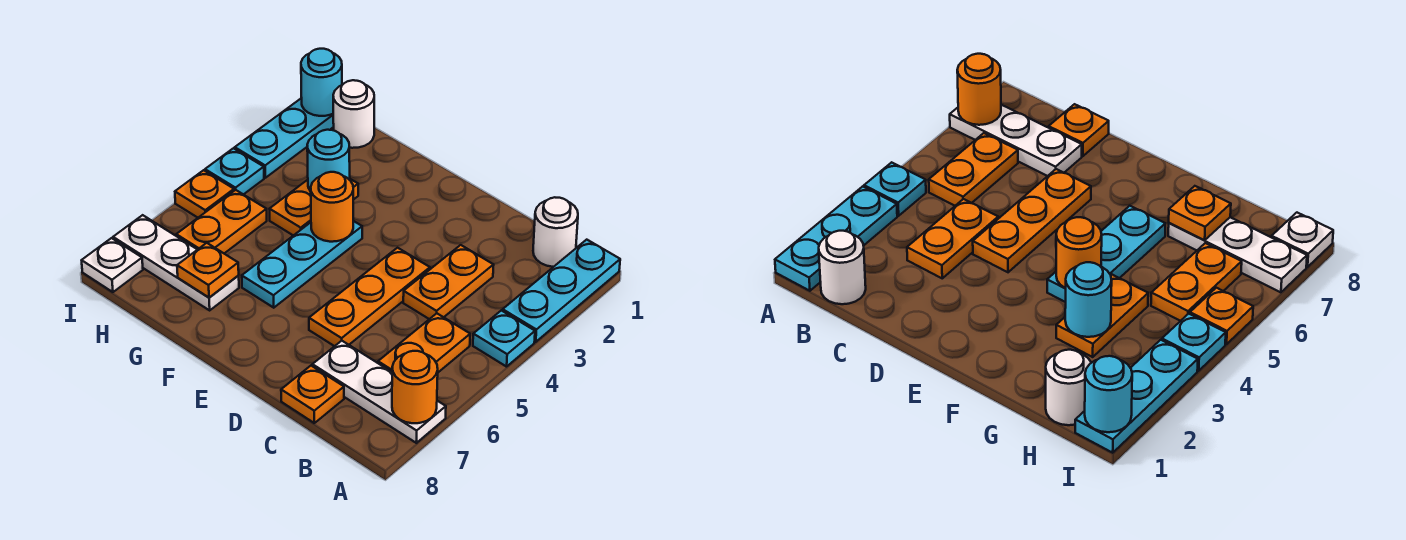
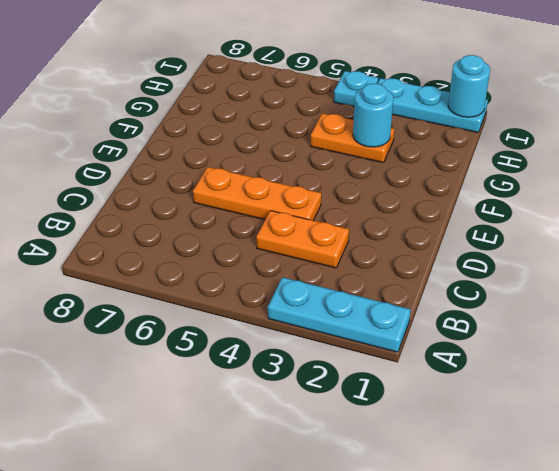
none -> cyan plate A4 level 1
none -> white plate A7:C7 level 1
none -> white round brick B1 level 1

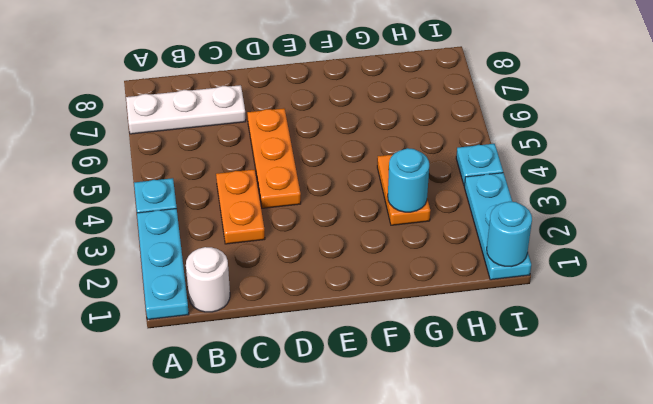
none -> orange plate B5:B6 level 1
none -> orange plate C8 level 1
none -> cyan plate F4:F6 level 1

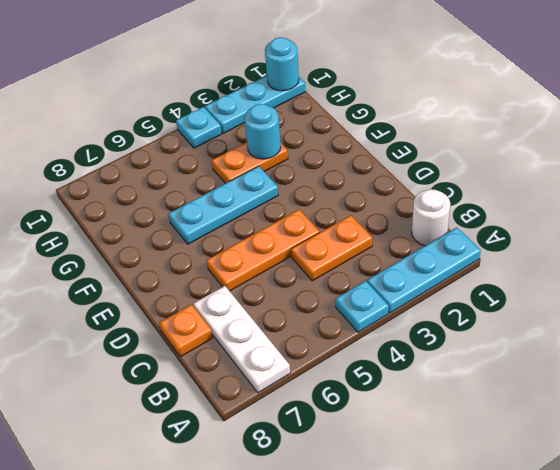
none -> orange plate B5:B6 level 1
none -> white plate G7:I7 level 1
none -> white round brick H1 level 1

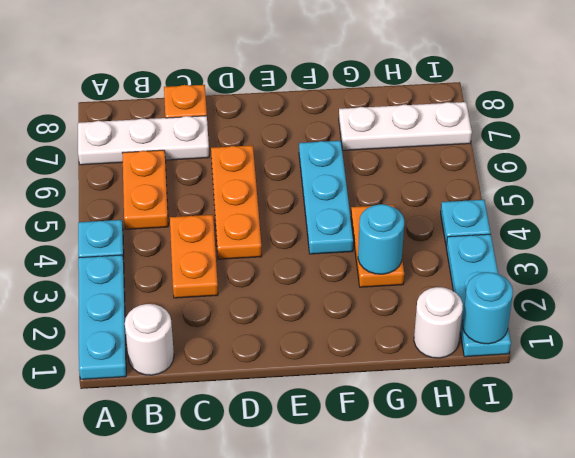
none -> orange plate H5:H6 level 1
none -> orange plate I5 level 1
none -> white plate I8 level 1

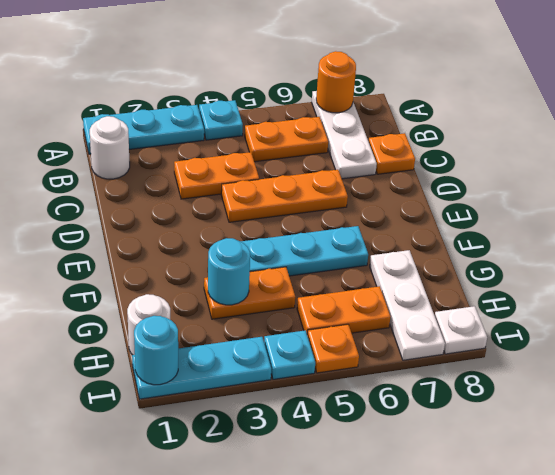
none -> orange round brick F4 level 2
none -> orange plate G7 level 2

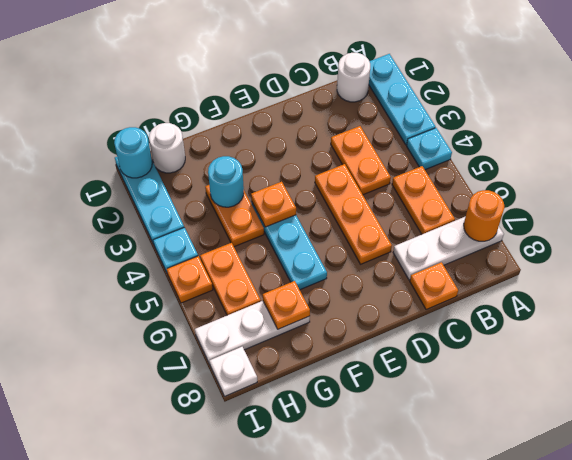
orange plate F4 level 2 -> orange round brick F4 level 2

